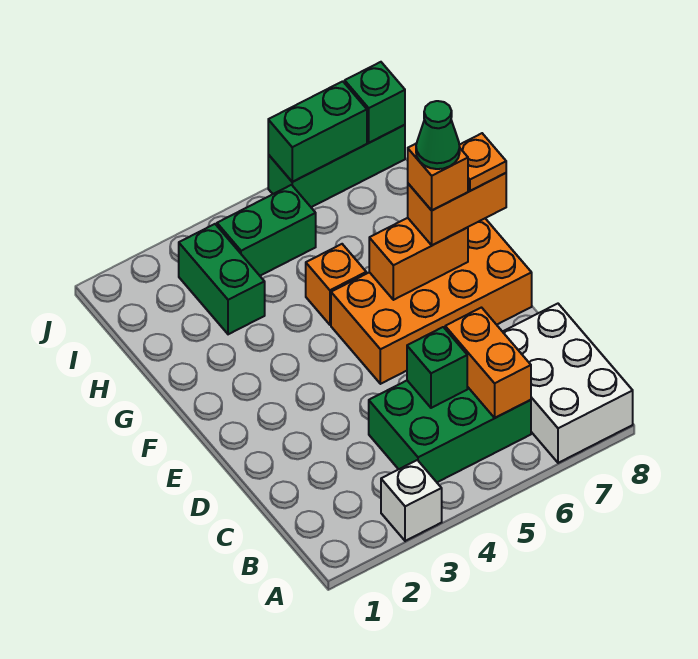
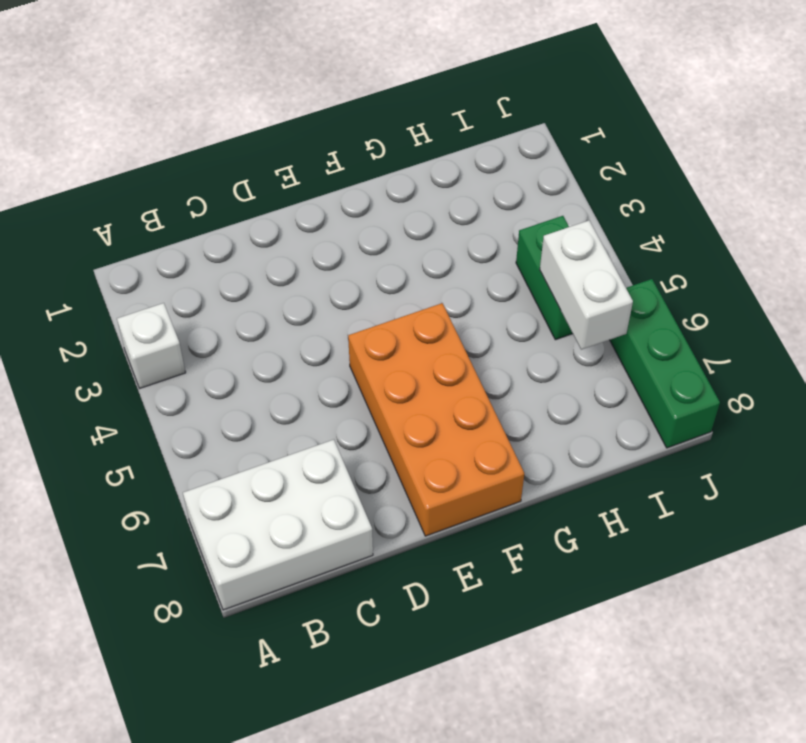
white brick I5:I6 level 2 -> none
none -> green brick B4:C6 level 1
none -> orange brick G5 level 1
none -> green brick H3:I3 level 1

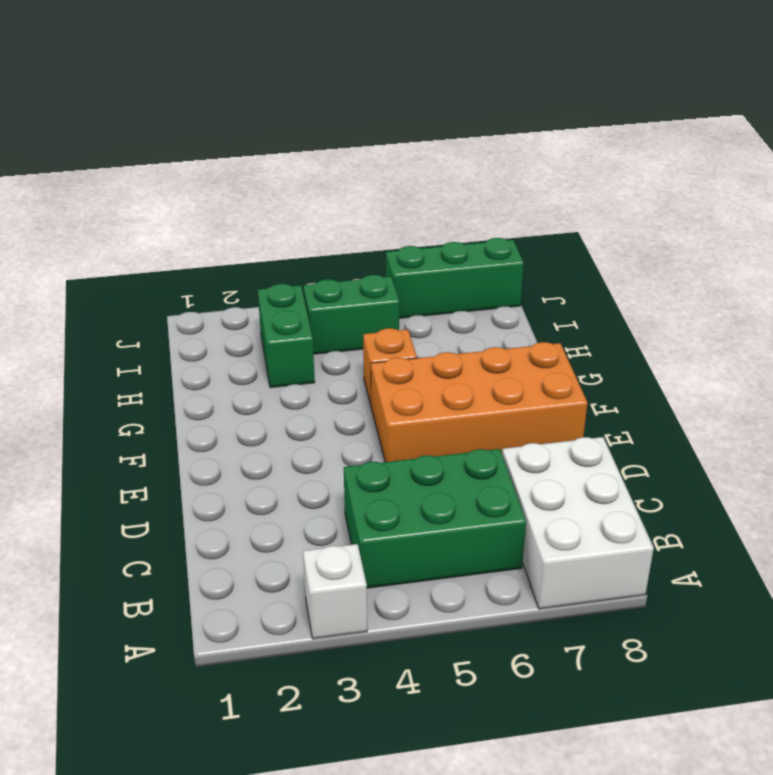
none -> orange brick B6:C6 level 2
none -> green brick C5 level 2
none -> orange brick F6:F7 level 2

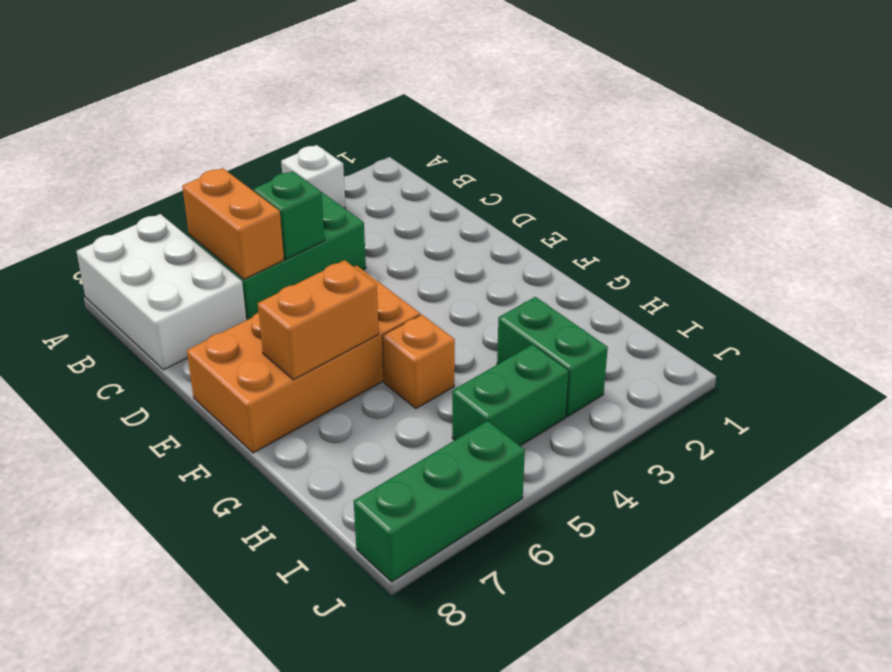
none -> green brick J6:J7 level 2
none -> green brick J8 level 2
none -> orange brick F7:F8 level 3

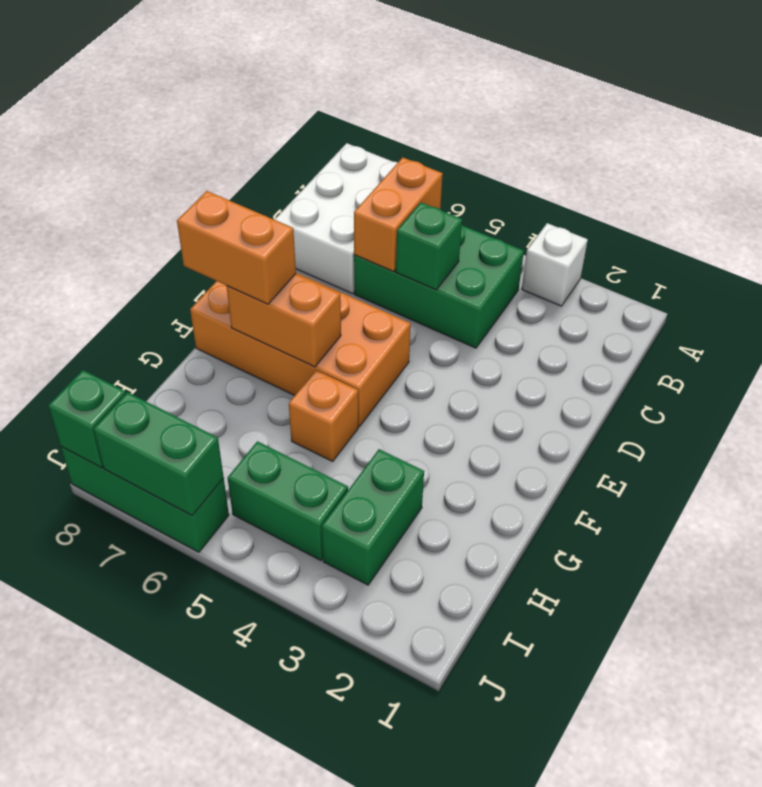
none -> orange brick F7 level 4
none -> orange plate F8 level 4
none -> green cone F7 level 5

